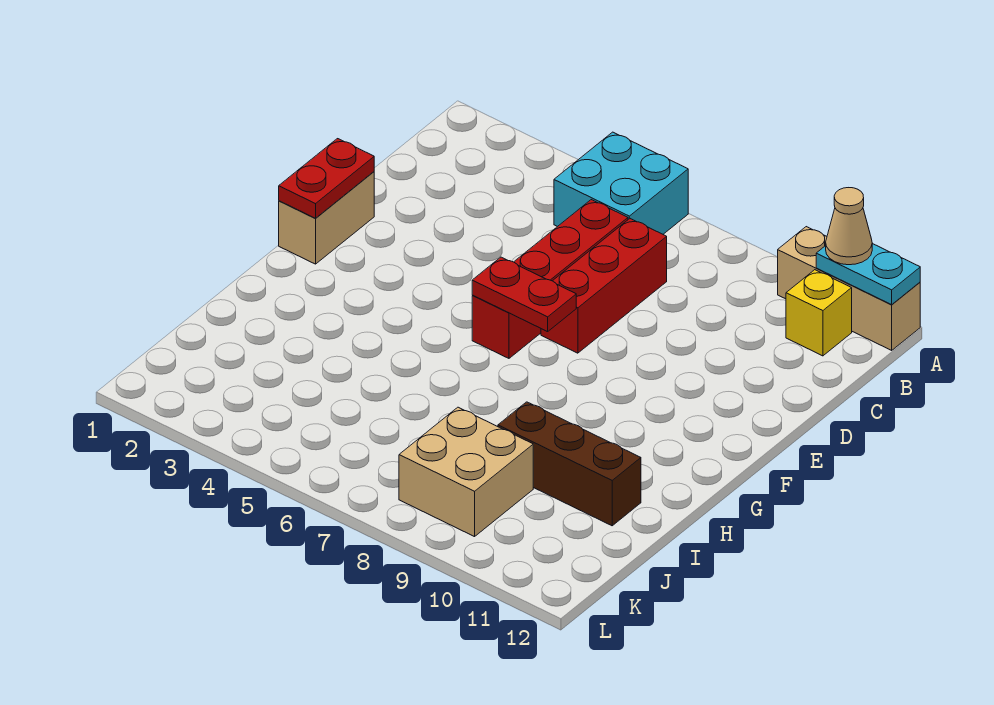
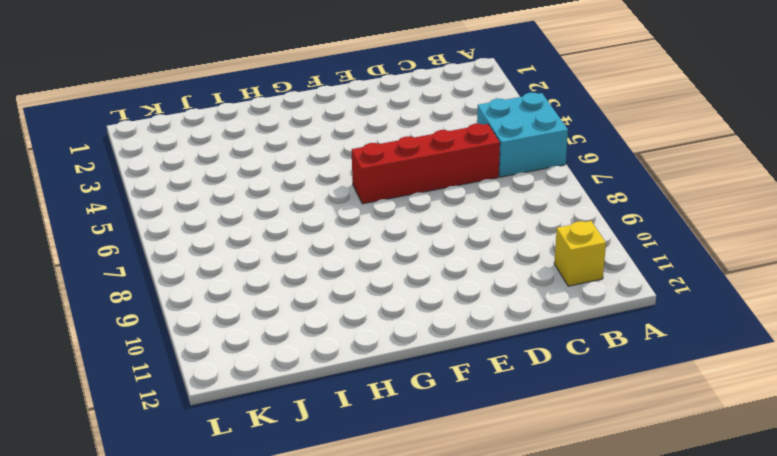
none -> tan brick A10:A12 level 1
none -> red brick C7:E7 level 1
none -> tan brick E1:F1 level 1

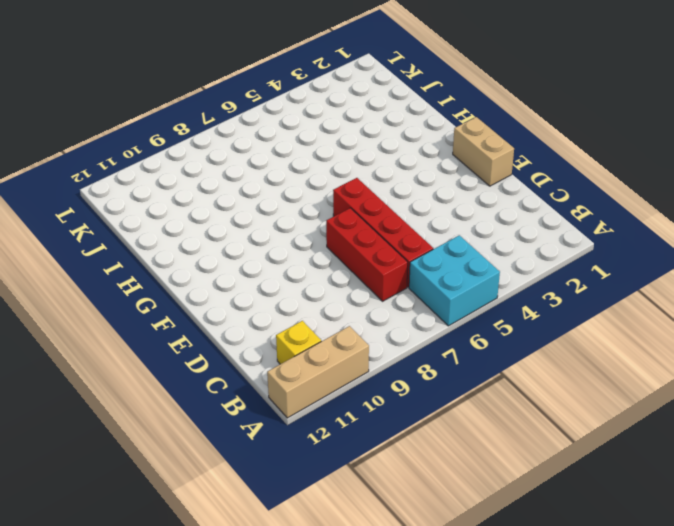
none -> brown brick I9:I11 level 1
none -> tan brick J8:K9 level 1
none -> cyan plate A11:A12 level 2

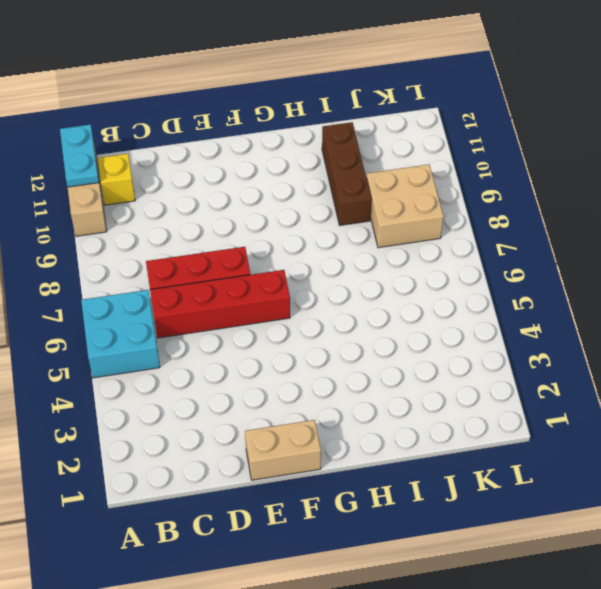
none -> red plate E1:F1 level 2
none -> red plate F6:F7 level 2
none -> tan cone A11 level 3

